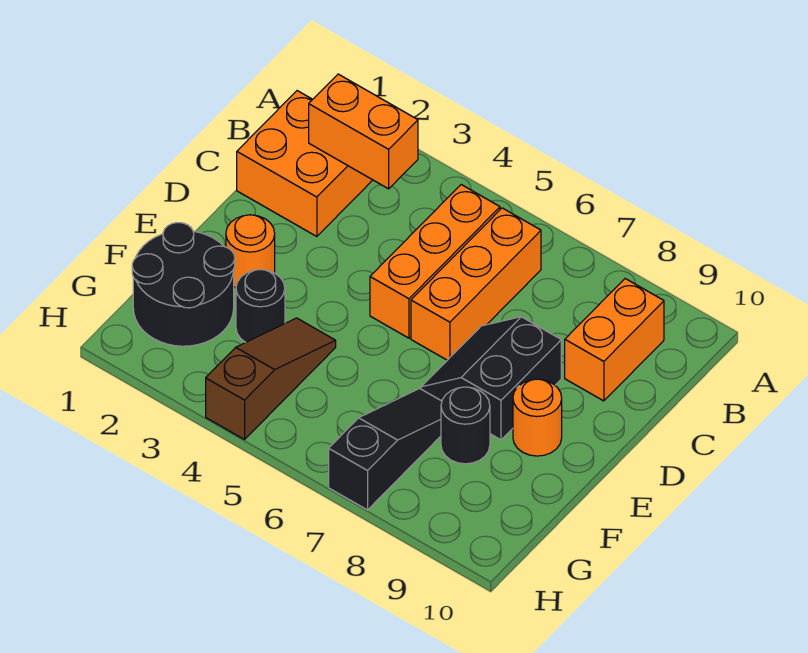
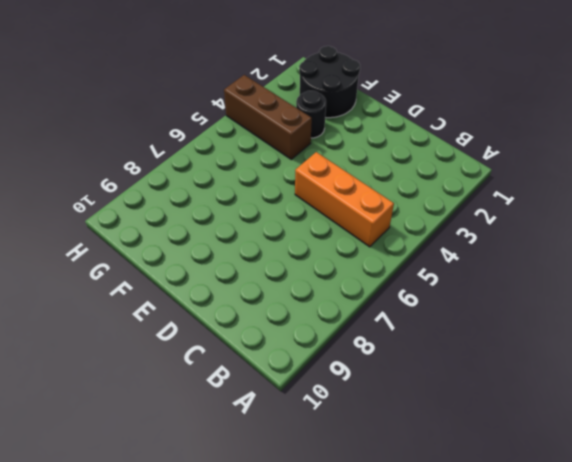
brown brick F4:H4 level 1 -> brown slope F4:H4 level 1 top H
none -> orange brick B1:C2 level 1
none -> orange brick B6:D6 level 1
none -> orange brick B9:C9 level 1

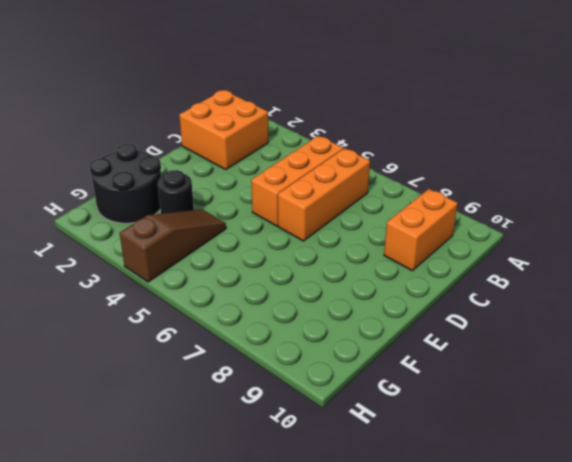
none -> black slope D7:E8 level 1 top 8
none -> orange round brick E2 level 1
none -> orange round brick E9 level 1

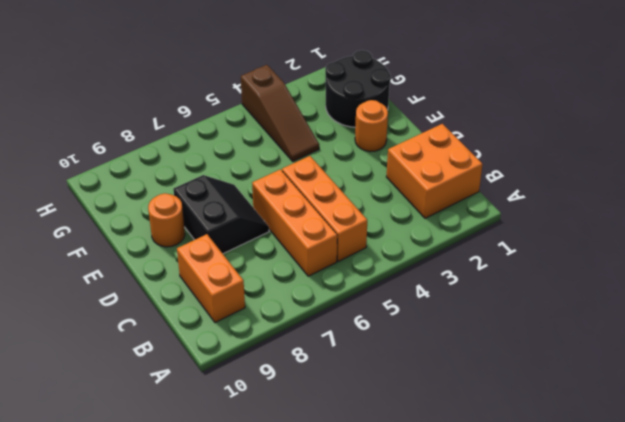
none -> black round brick F3 level 1
none -> black slope F7:H7 level 1 top H
none -> black round brick F8 level 1

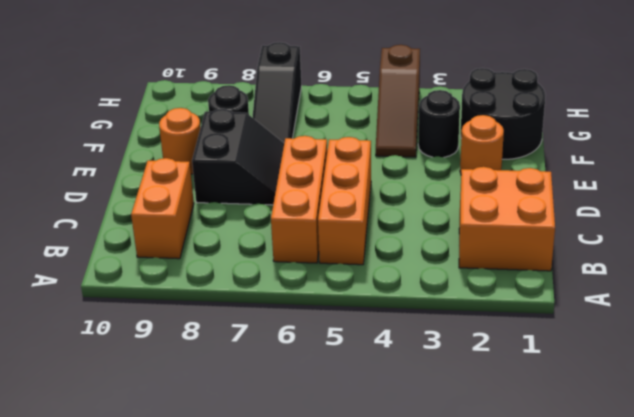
none -> orange brick B2:B3 level 2

